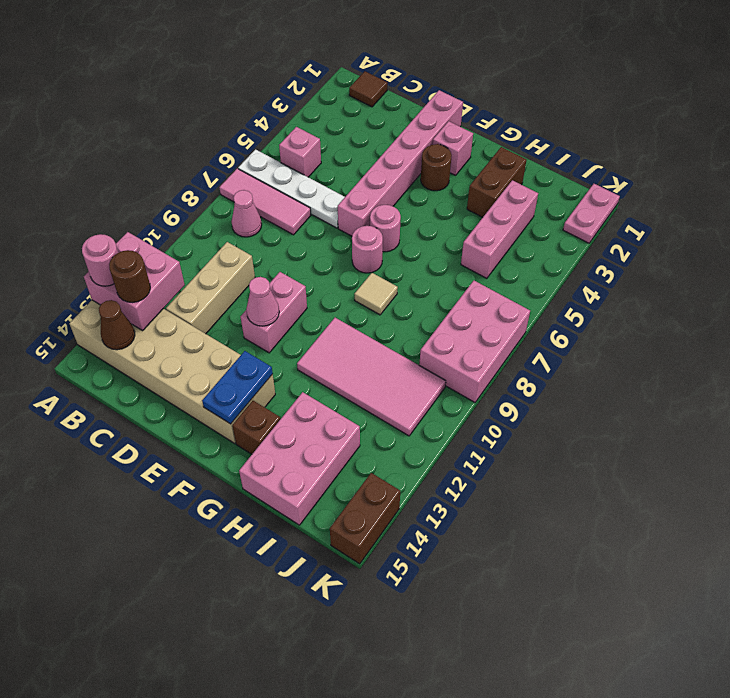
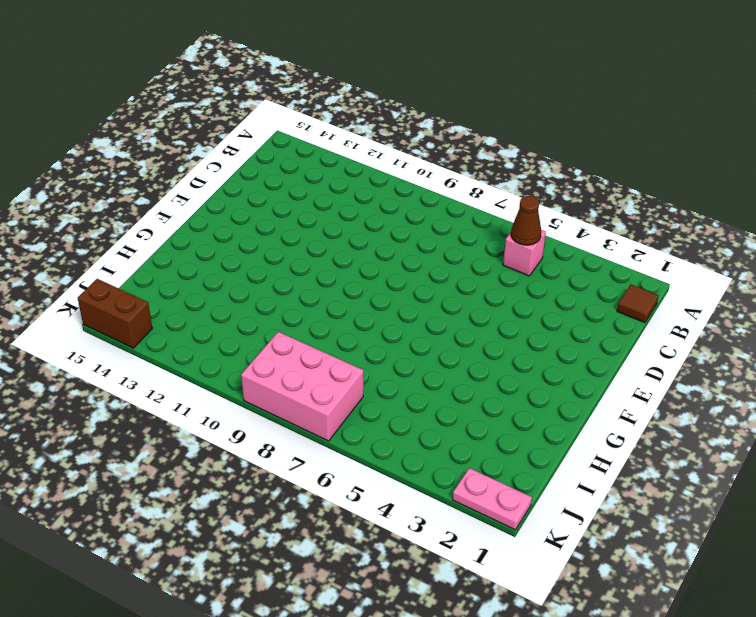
brown cone B5 level 2 -> brown cone B14 level 2
none -> white plate A6:D6 level 1
none -> pink tile A7:C7 level 1
none -> tan brick A13:F14 level 1

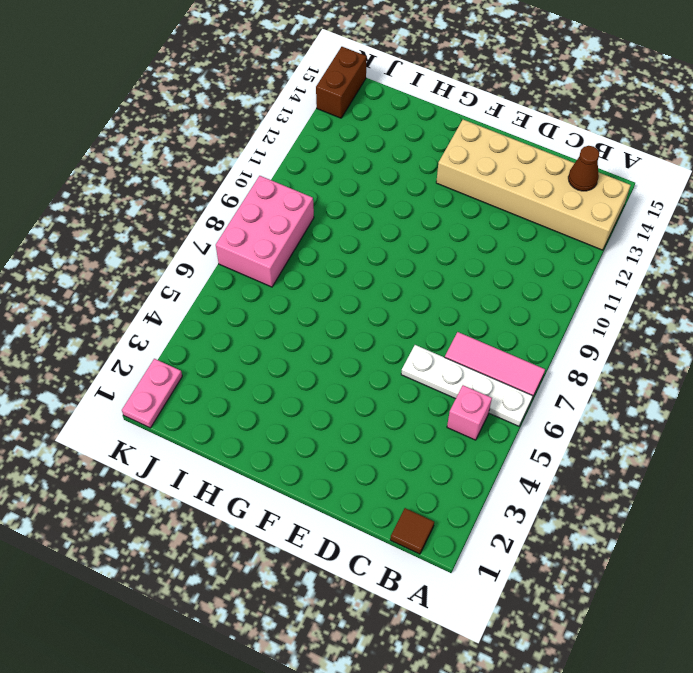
none -> pink cone B8 level 1
none -> tan brick C10:C12 level 1
none -> pink brick E1:E6 level 1

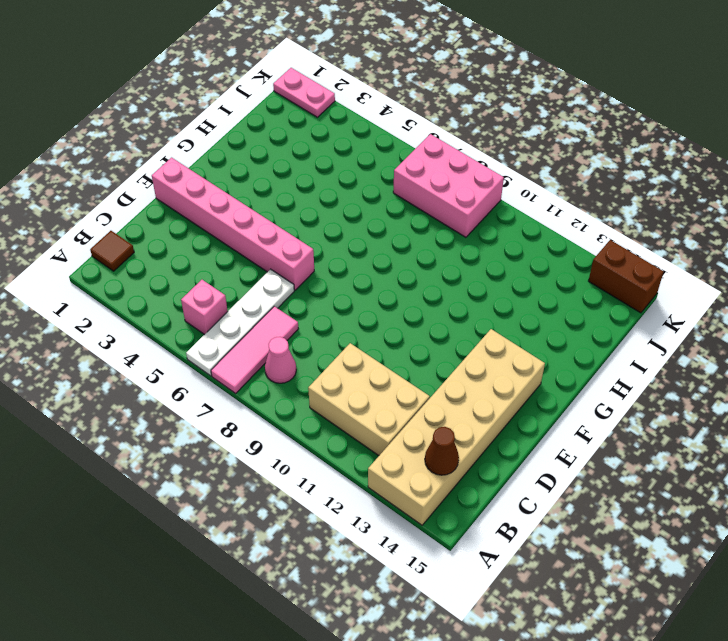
tan brick B10:C12 level 1 -> tan brick C10:C12 level 1
none -> pink brick E10:E11 level 1
none -> pink brick F2 level 1
none -> brown round brick F3 level 1

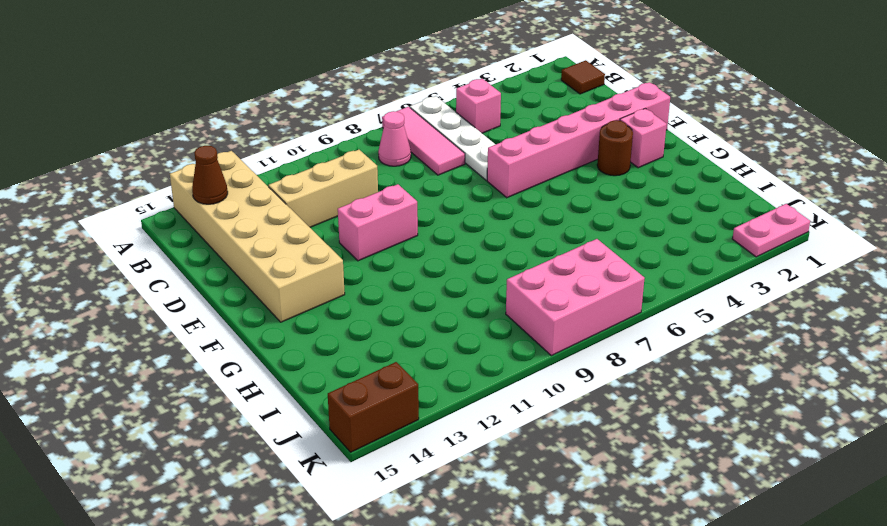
none -> pink round brick F6 level 1
none -> pink round brick F7 level 1
none -> tan tile G8 level 1

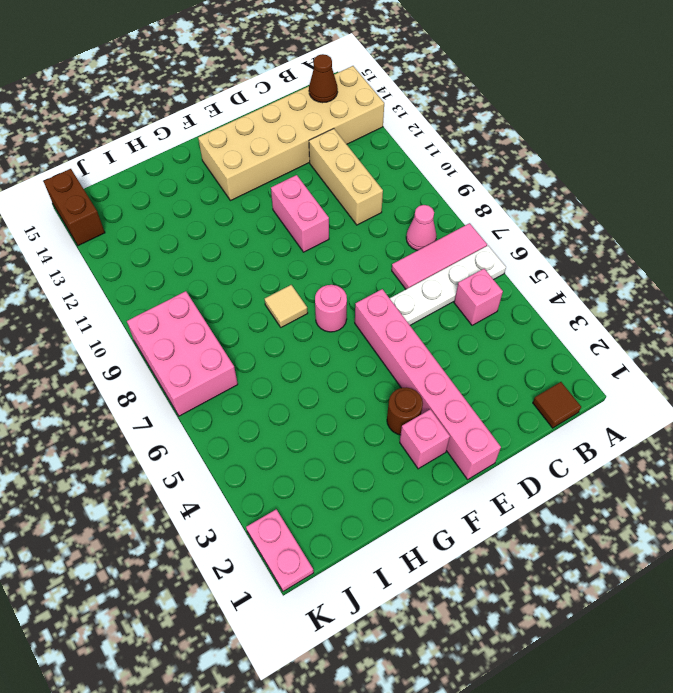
none -> pink round brick F6 level 1
none -> pink tile G10:J11 level 1
none -> brown brick G14 level 1

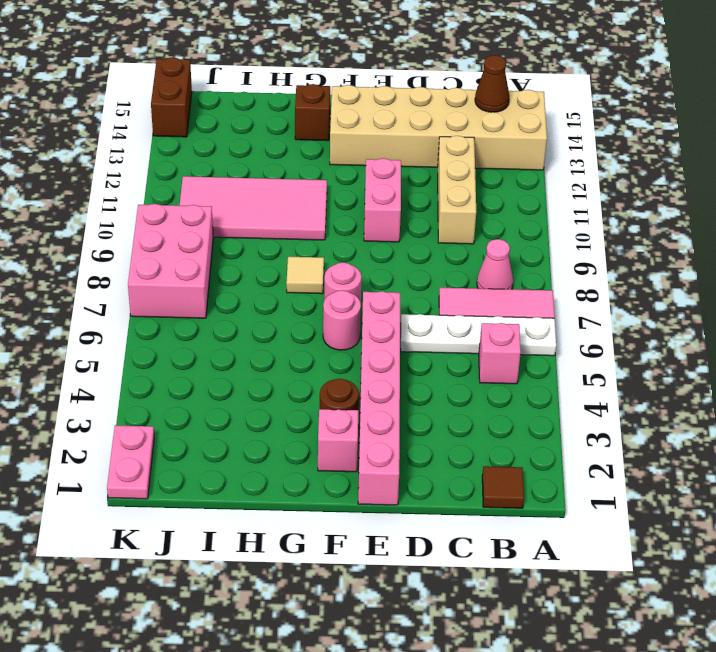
none -> brown brick H2:H3 level 1
none -> pink brick H13:I15 level 1
none -> pink brick I3:I5 level 1

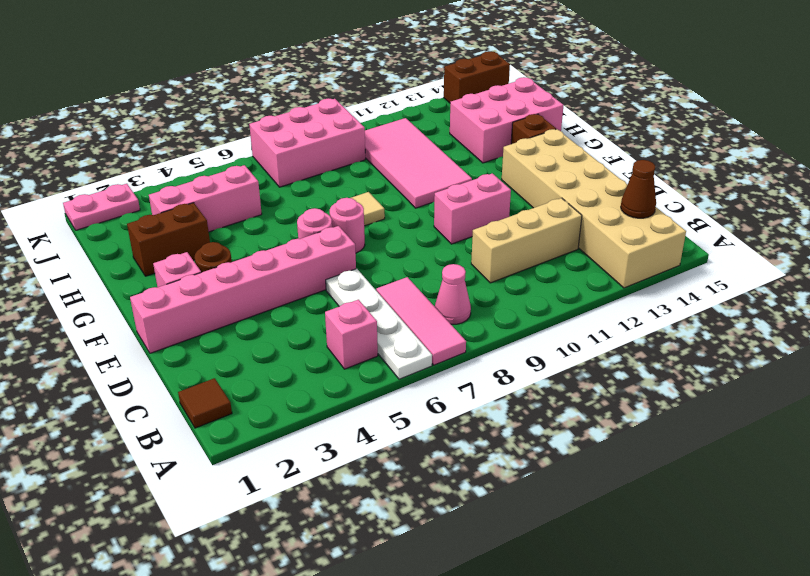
none -> pink brick A12:B13 level 2
none -> pink cone E11 level 2
none -> blue plate F13:F14 level 2

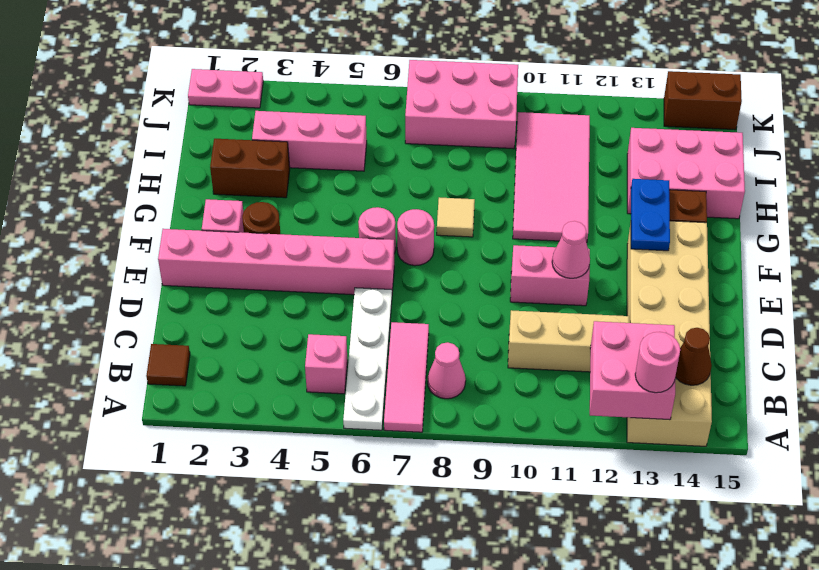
blue plate F13:G13 level 2 -> blue plate F13:F14 level 2
none -> brown round brick B13 level 3

